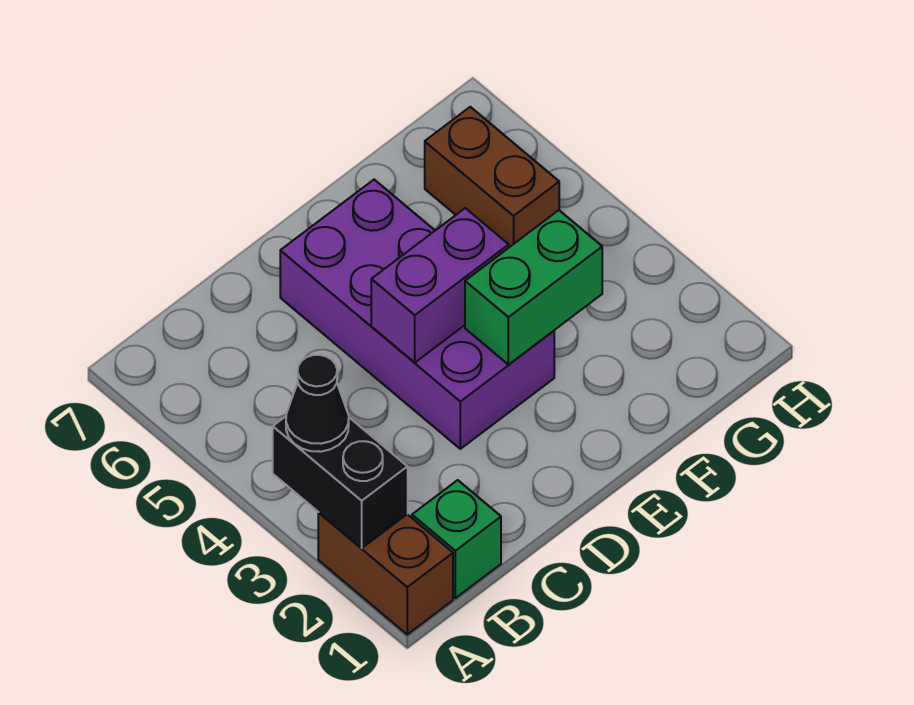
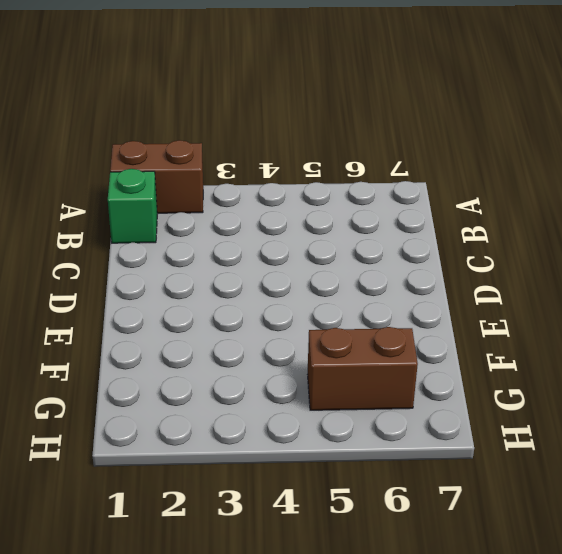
none -> purple brick D3:E6 level 1
none -> black brick A2:A3 level 2

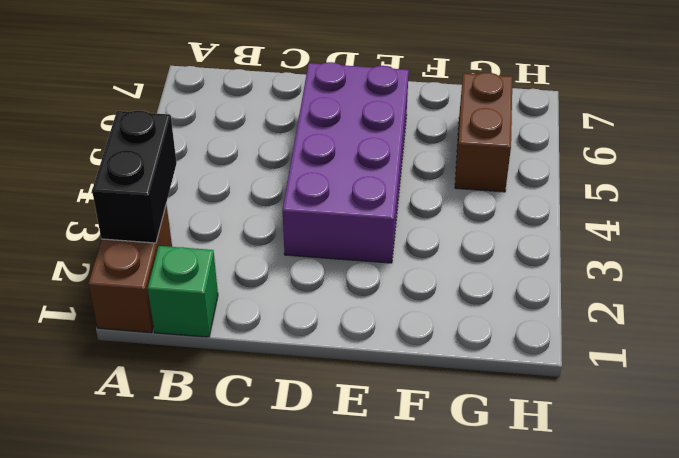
none -> purple brick D4:E4 level 2
none -> green brick E3:F3 level 2

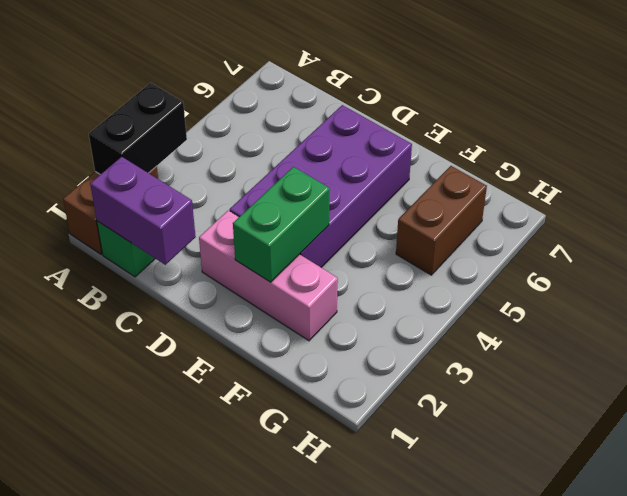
purple brick B1:C1 level 2 -> purple brick D4:E4 level 2
pink brick D2:F2 level 1 -> none
green brick E2:E3 level 2 -> green brick E3:F3 level 2
none -> black cone A3 level 3

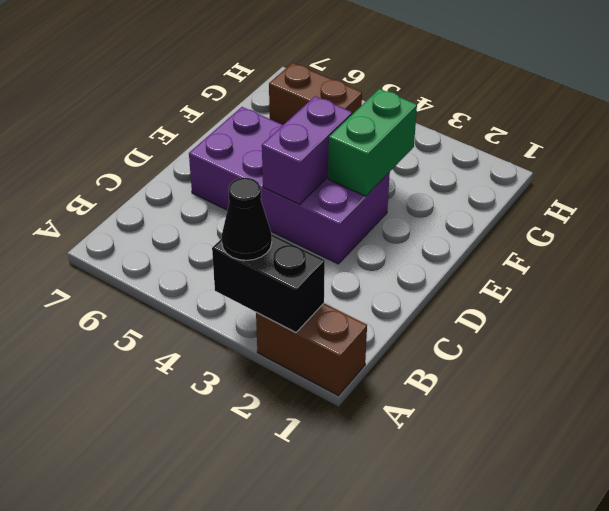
none -> green brick B1 level 1

